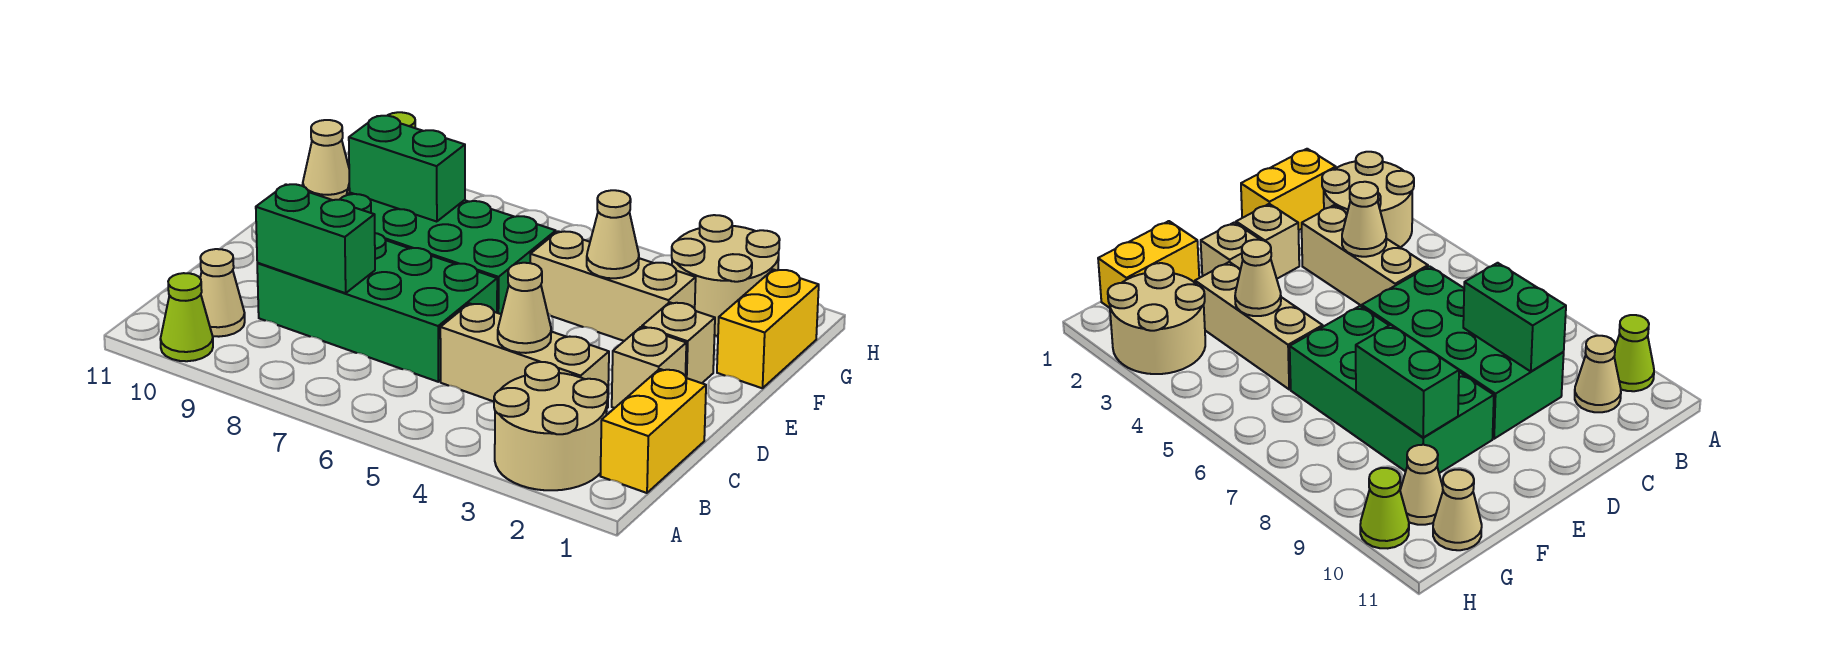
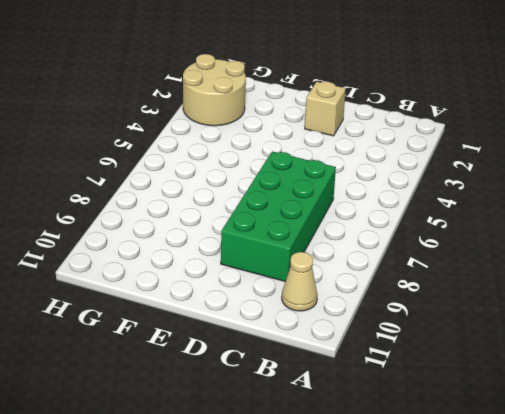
none -> tan round brick A2:B3 level 1
none -> lime cone A10 level 1
none -> yellow brick B1:C1 level 1

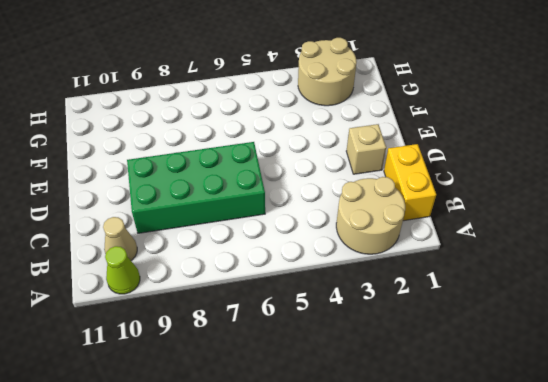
none -> tan brick C3:C5 level 1
none -> tan brick E2 level 1
none -> green brick E6:F9 level 1

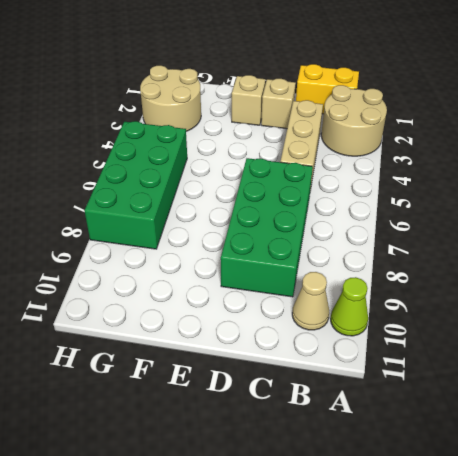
green brick G5:H8 level 1 -> green brick E6:F9 level 1
none -> yellow brick F1:G1 level 1
none -> tan brick F3:F5 level 1
none -> tan cone G10 level 1

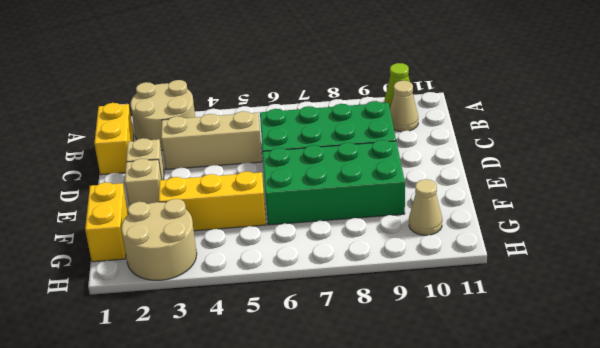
yellow brick F3:F5 level 1 -> tan brick F3:F5 level 1
none -> tan cone G11 level 1
none -> lime cone H10 level 1
none -> tan cone C4 level 2

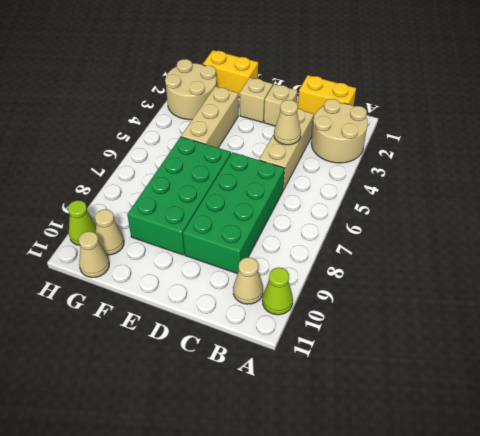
none -> green brick C8:C9 level 2
none -> tan cone F4 level 2
none -> green brick F8:F9 level 2

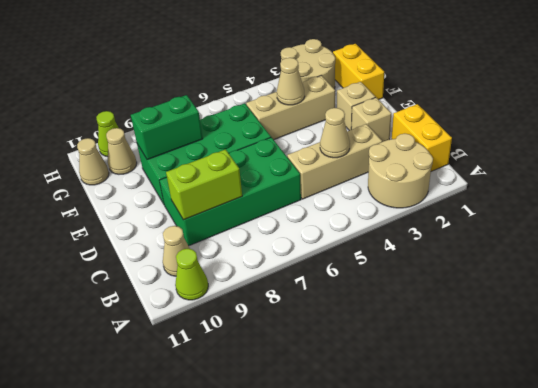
lime brick C8:C9 level 2 -> green brick C8:C9 level 2

